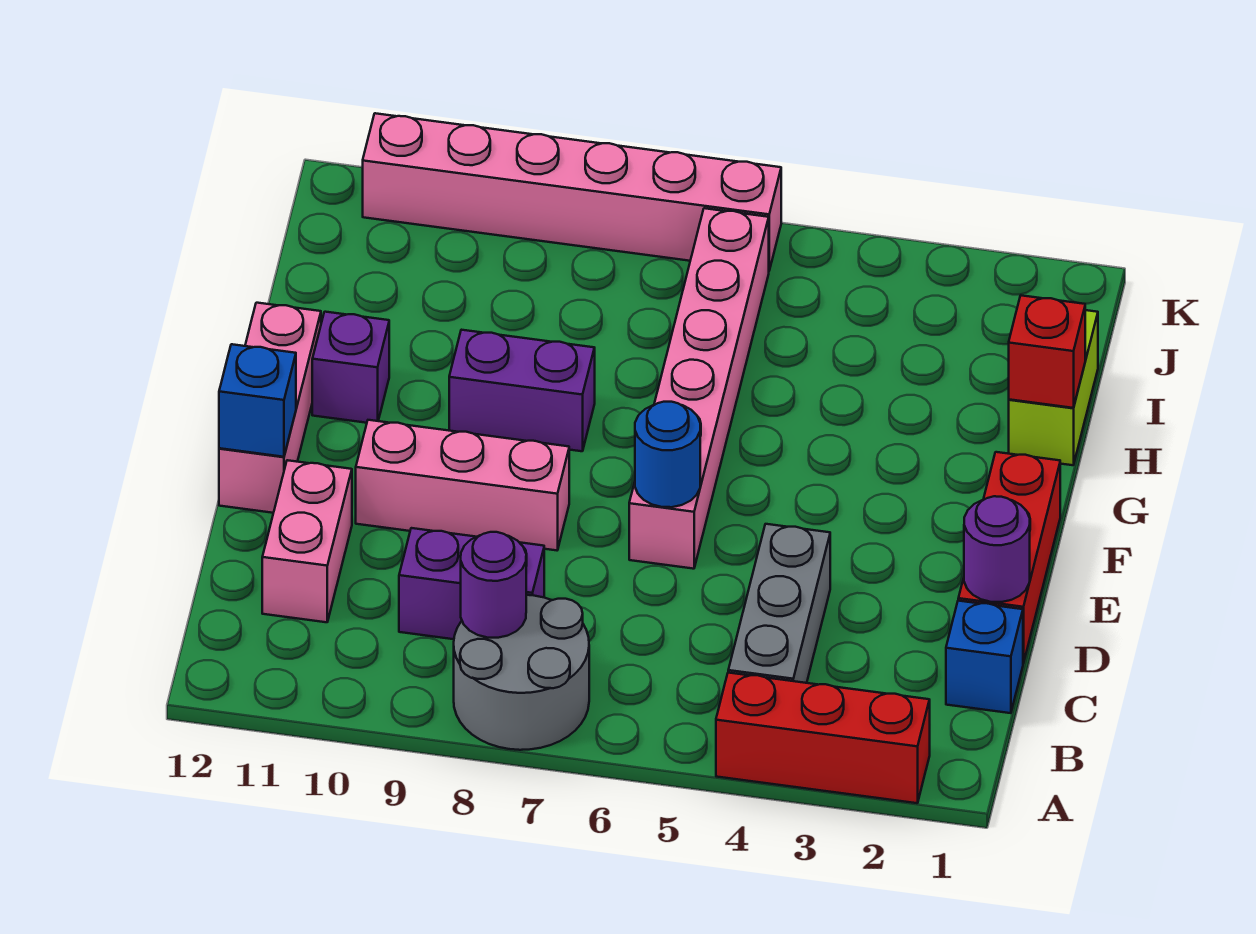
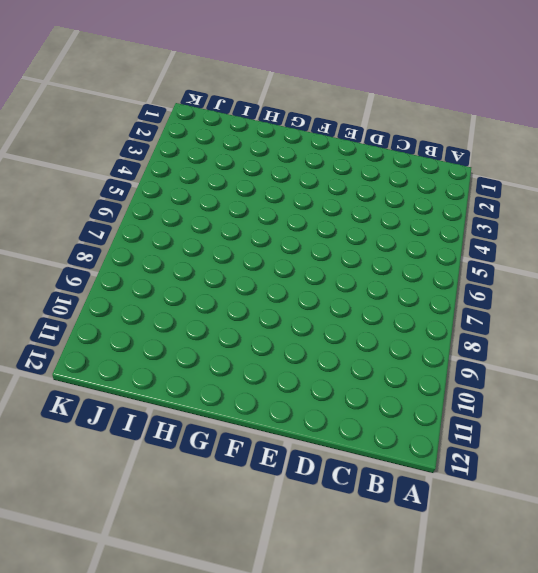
none -> red brick A2:A4 level 1
none -> grey round brick A7:B8 level 1
none -> grey brick B4:D4 level 1

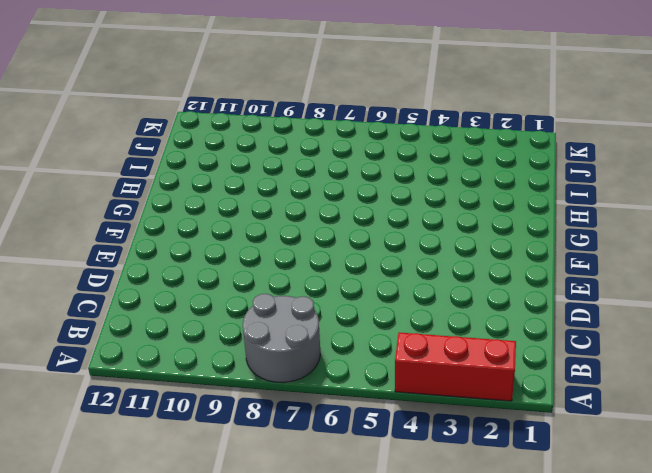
none -> grey brick B4:D4 level 1
none -> blue brick C1 level 1
none -> purple brick C8:C9 level 1

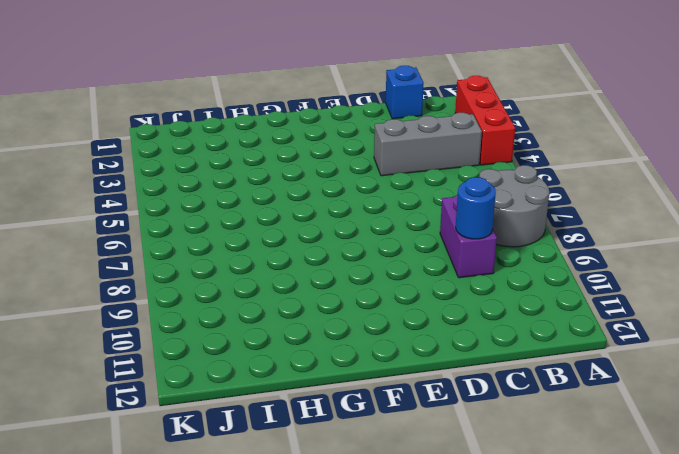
blue round brick C9 level 2 -> blue round brick E6 level 2
none -> pink brick C11:D11 level 1
none -> red brick D1:F1 level 1
none -> pink brick E6:J6 level 1

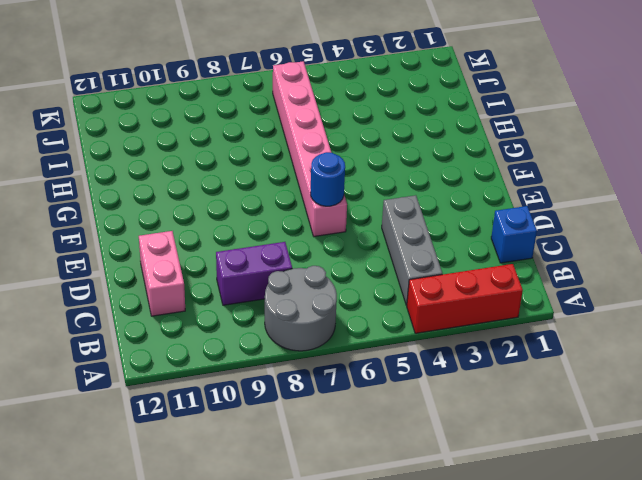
none -> red brick D1:F1 level 1
none -> pink brick E8:E10 level 1
none -> pink brick E12:G12 level 1

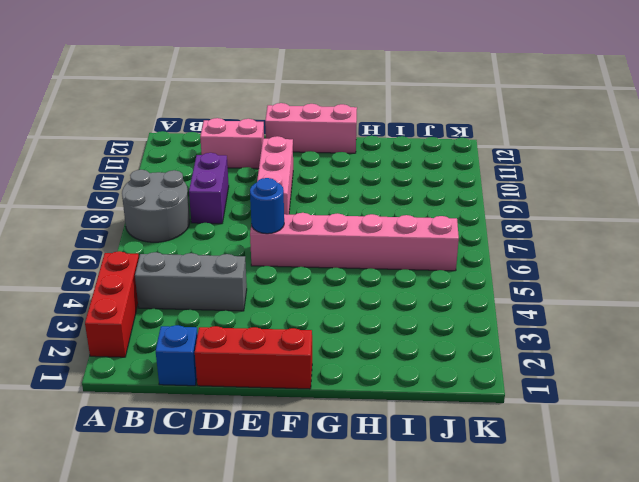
none -> purple brick G8:G9 level 1
none -> purple brick G11 level 1
none -> lime brick H1:I1 level 1

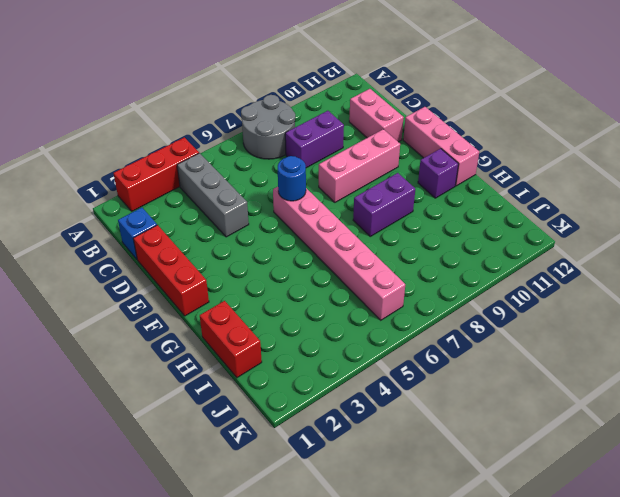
red brick H1:I1 level 1 -> lime brick H1:I1 level 1
none -> pink brick K6:K11 level 1
none -> purple round brick B8 level 2
none -> purple round brick D1 level 2

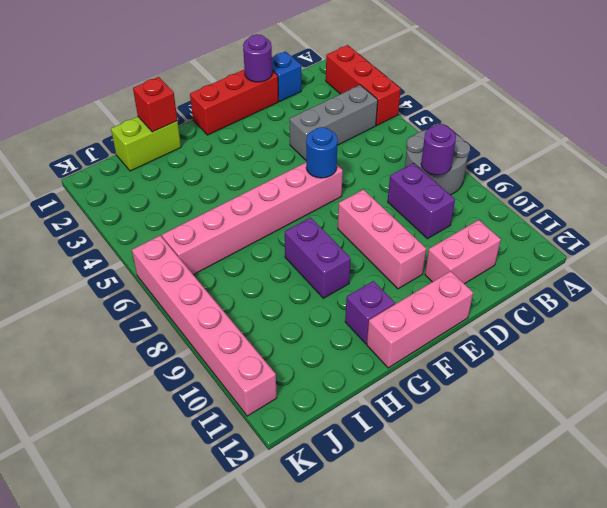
none -> blue brick E12 level 2

